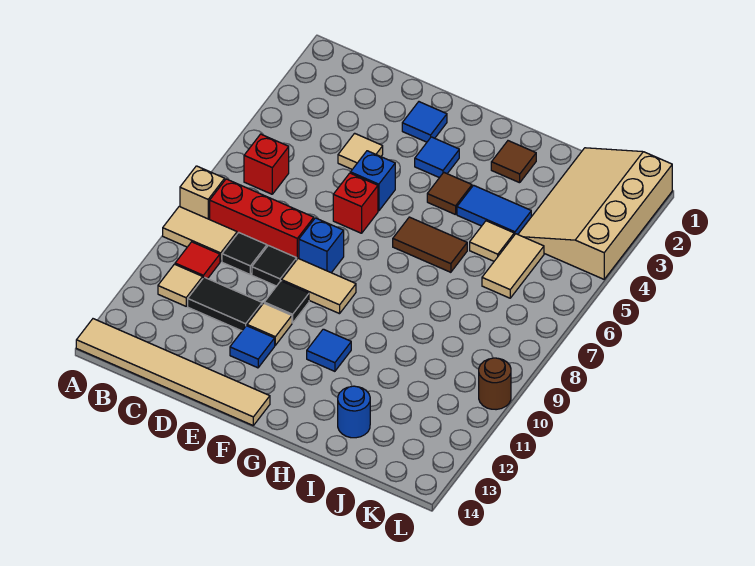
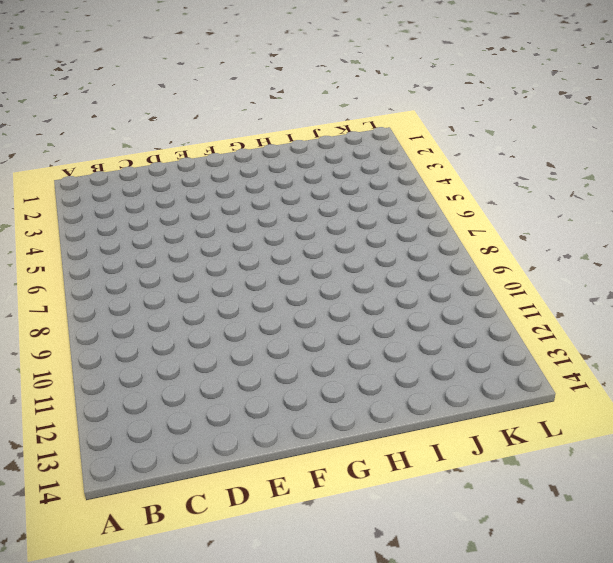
none -> tan brick A8 level 1
none -> tan tile A9:B9 level 1
none -> tan tile A14:F14 level 1
none -> red brick B6 level 1

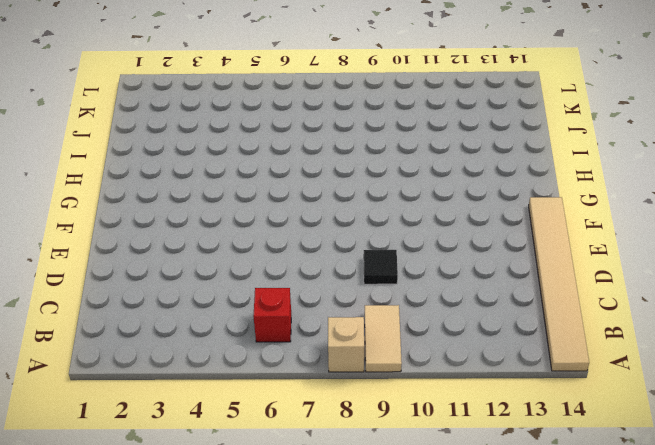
none -> red brick B8:D8 level 1
none -> red tile B10 level 1
none -> tan tile B11 level 1
none -> black tile C9 level 1

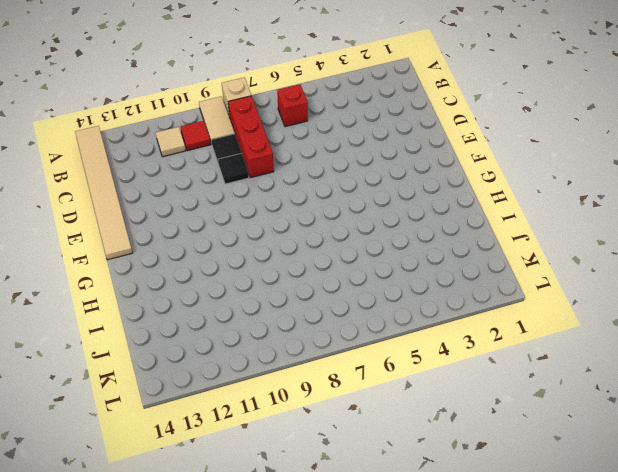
none -> black tile C11:D11 level 1
none -> tan tile D4 level 1
none -> blue tile E2 level 1
none -> blue brick E5 level 1

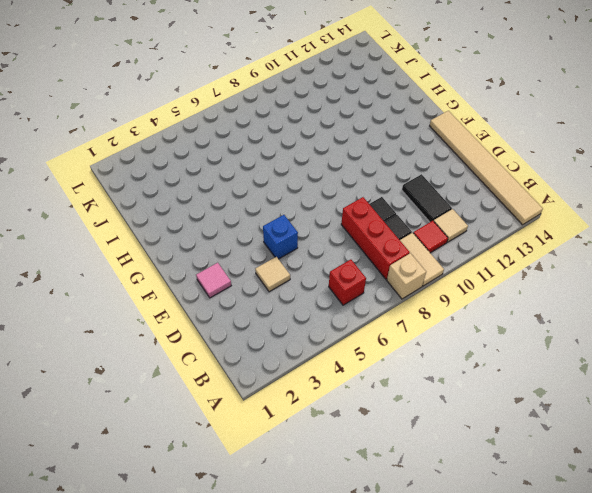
pink tile E2 level 1 -> blue tile E2 level 1
none -> red brick E6 level 1
none -> blue brick E8 level 1
none -> tan tile E9:F9 level 1
none -> black tile E10 level 1

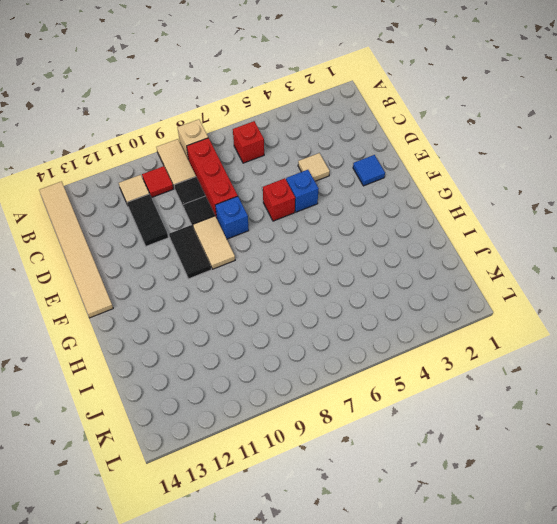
black tile E10:F10 level 1 -> black tile E10 level 1
none -> tan tile E11 level 1
none -> blue tile E12 level 1
none -> blue tile F3 level 1
none -> brown tile G4 level 1

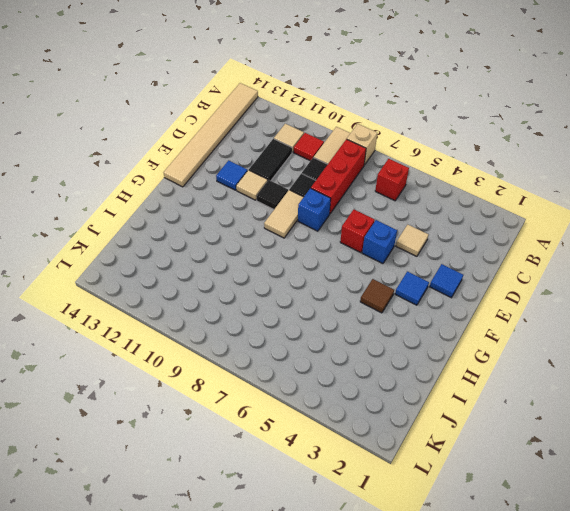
none -> brown tile G6:H6 level 1
none -> blue tile G11 level 1
none -> brown tile H2 level 1
none -> blue tile H4:I4 level 1

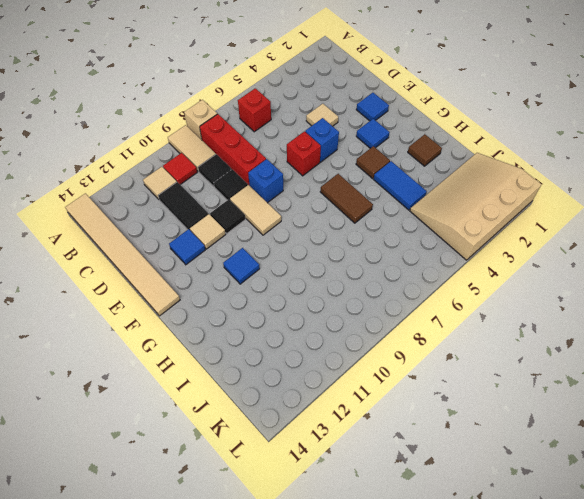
none -> tan tile I5 level 1
none -> blue round brick I13 level 1
none -> tan tile J5:J6 level 1
none -> brown round brick L10 level 1

